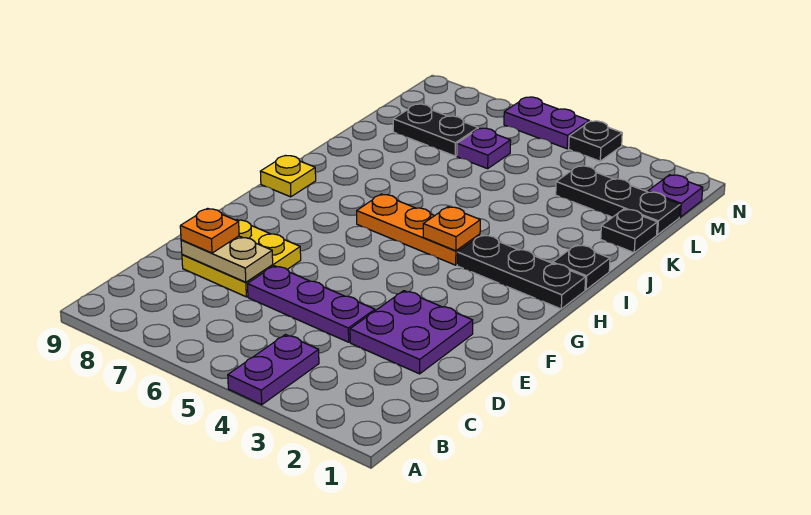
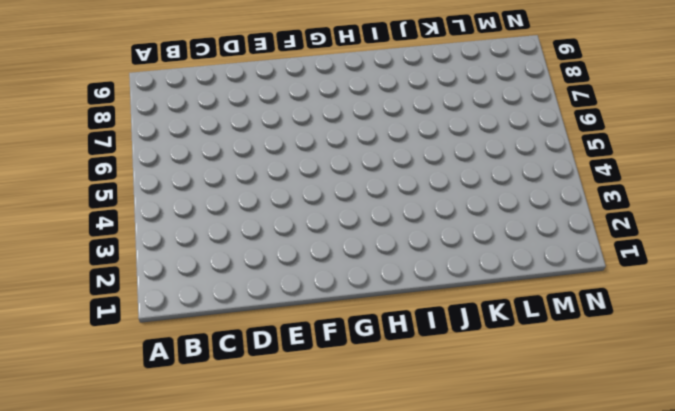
none -> purple plate A4:B4 level 1
none -> purple plate D2:E3 level 1
none -> purple plate D4:D6 level 1

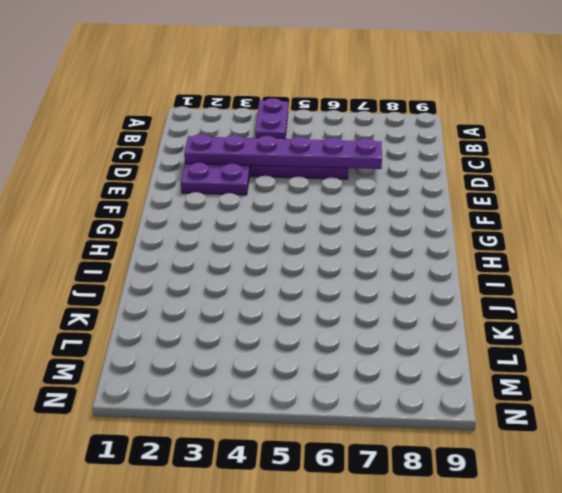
purple plate D2:D7 level 2 -> tan plate D7:D8 level 2
none -> yellow plate D7:E8 level 1
none -> black plate H1:H3 level 1
none -> orange plate H4:H6 level 1

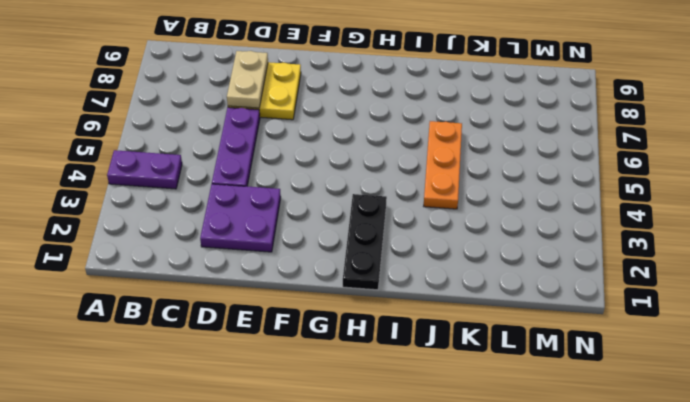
orange plate J4:J6 level 1 -> orange plate H4:H6 level 1
none -> yellow plate H9 level 1
none -> black plate I1 level 1
none -> black plate K1 level 1

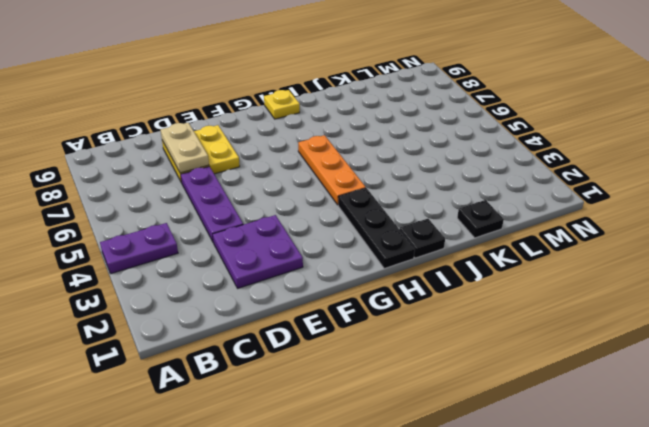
none -> black plate L1:L3 level 1
none -> purple plate L6 level 1
none -> black plate L7:L8 level 1

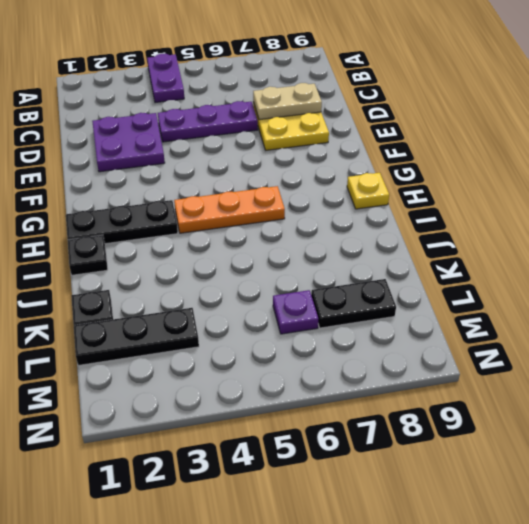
none -> purple plate M1 level 1
none -> black plate N4 level 1
none -> purple plate N5:N6 level 1

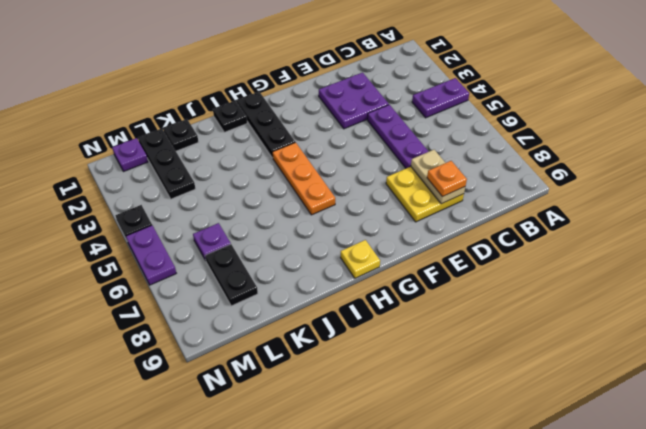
none -> orange plate H4 level 2

